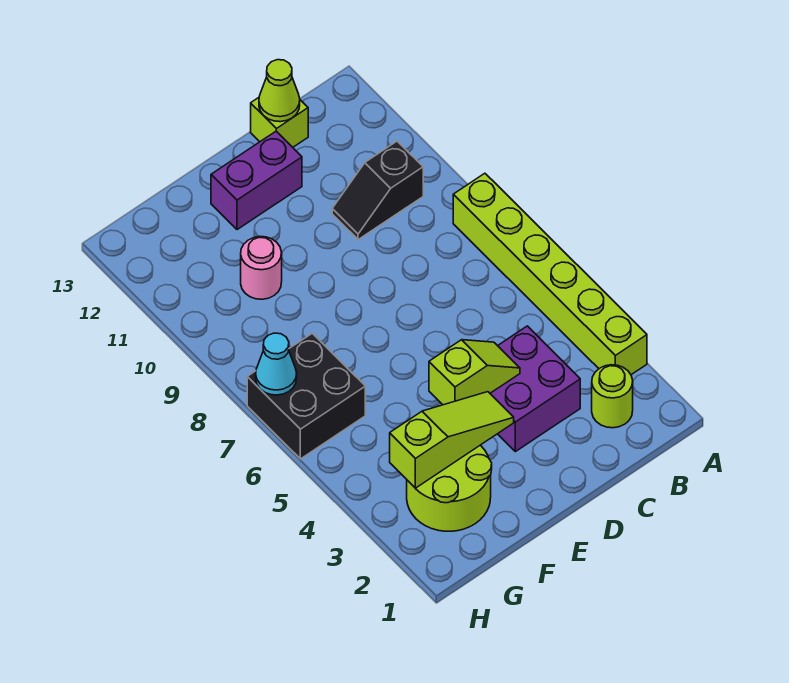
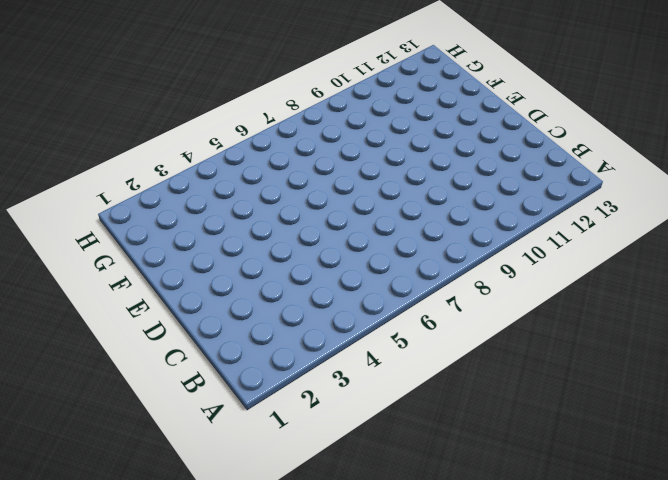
none -> lime brick A3:A8 level 1
none -> lime round brick B2 level 1
none -> black slope B10:C10 level 1 top B

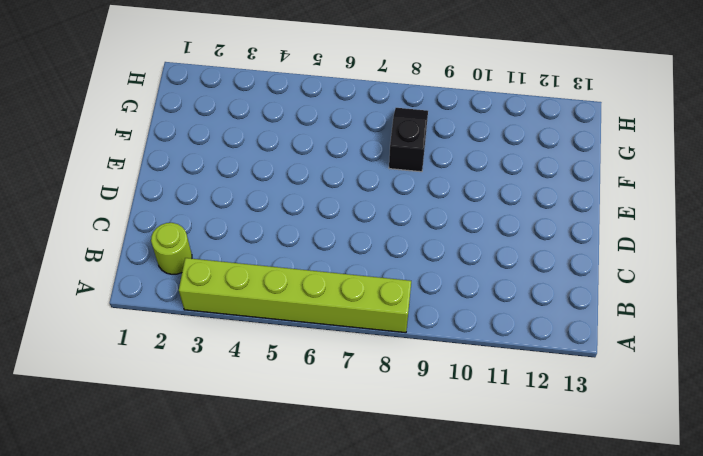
black slope F8:G8 level 1 top F -> black slope B10:C10 level 1 top B
none -> purple brick C3:D4 level 1
none -> lime brick C13 level 1
none -> purple brick D12:E12 level 1

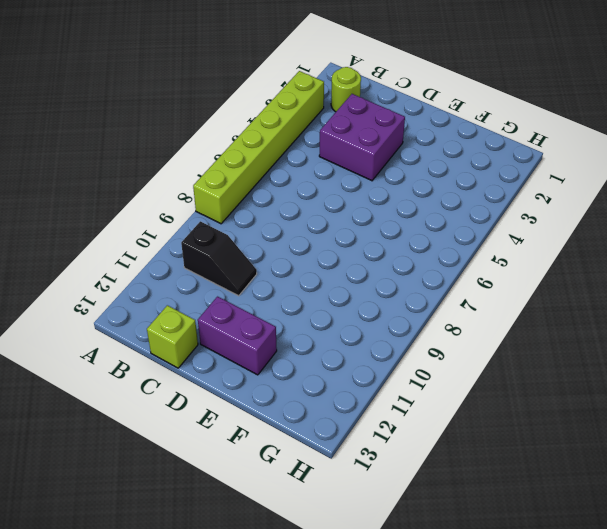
none -> lime round brick F2:G3 level 1
none -> pink round brick F10 level 1
none -> black brick G6:H7 level 1

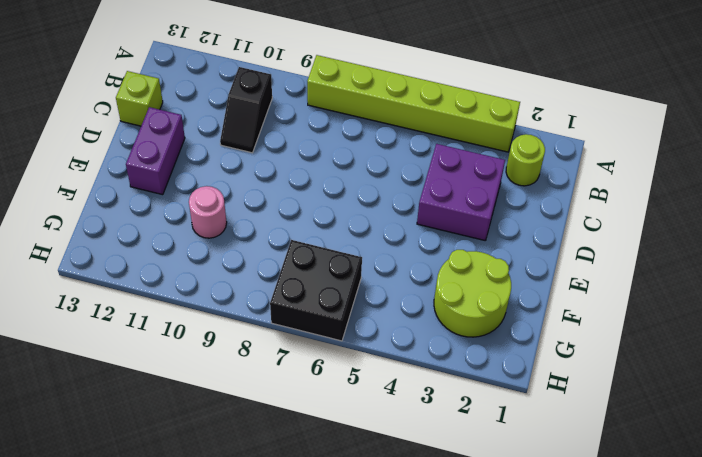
none -> lime cone C13 level 2
none -> lime slope D4:E4 level 2 top E
none -> lime slope E3:G3 level 2 top G

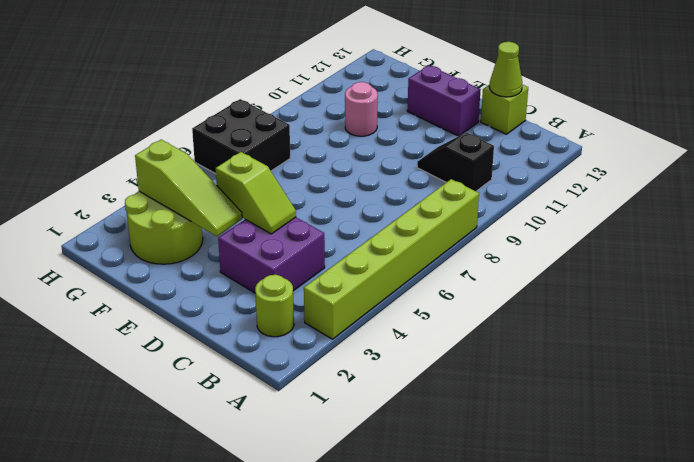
none -> cyan cone H7 level 2

